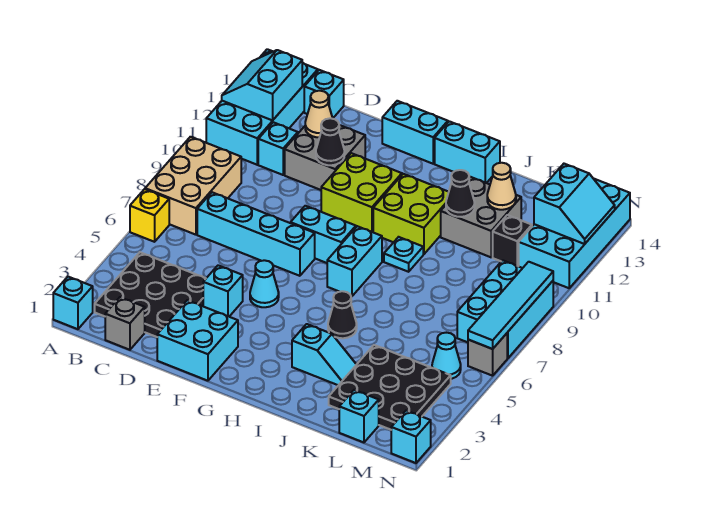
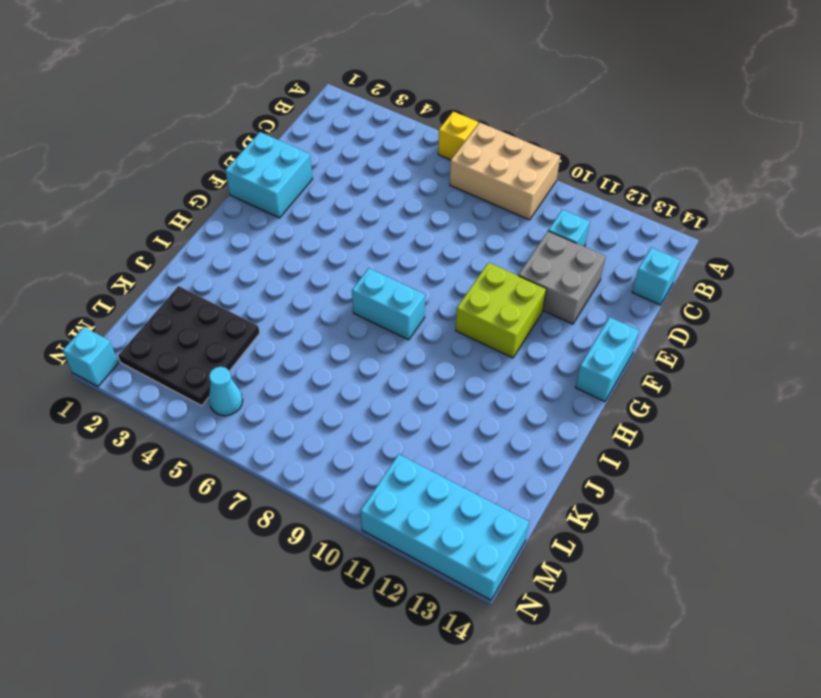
none -> cyan brick A1 level 1
none -> cyan brick A11:B14 level 1
none -> black plate B2:D4 level 1
none -> grey brick C1 level 1

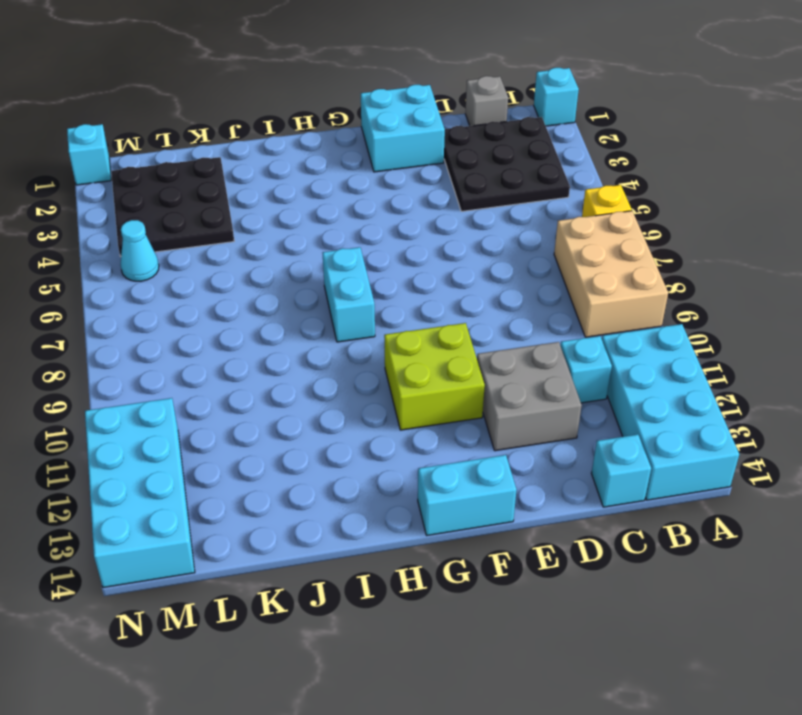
none -> cyan brick C7:F7 level 1
none -> cyan brick E4 level 1
none -> cyan cone F5 level 1
none -> cyan brick F8:G8 level 1

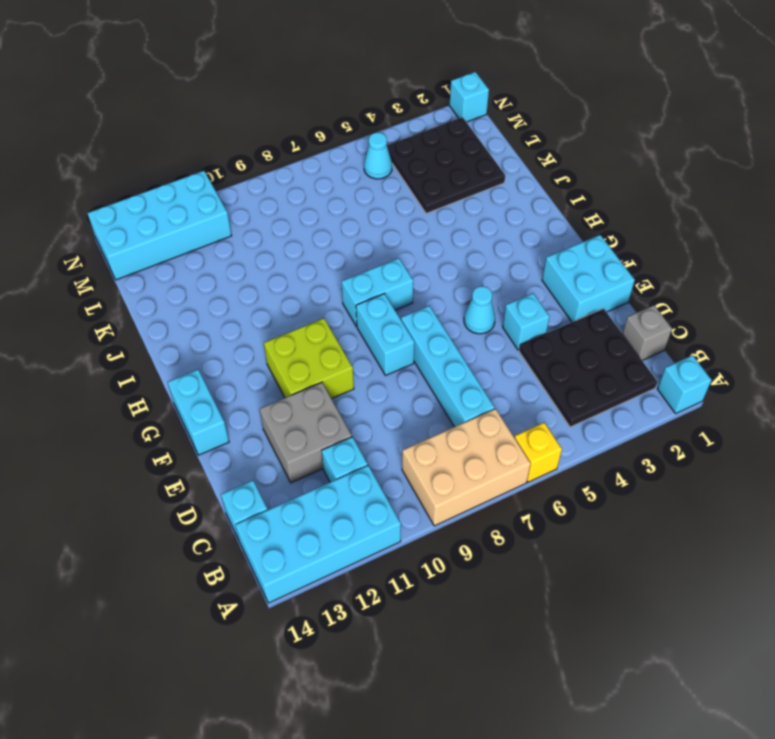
none -> lime brick H10:I11 level 1
none -> cyan brick H14:I14 level 1
none -> cyan slope I3:J3 level 1 top I
none -> black cone I5 level 1

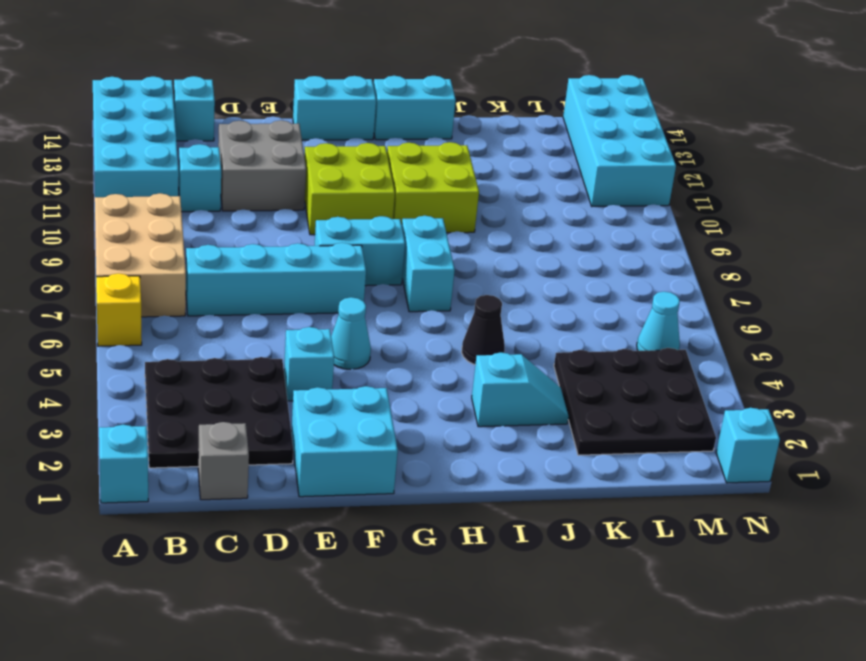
none -> cyan plate I9 level 1
none -> grey brick J11:K12 level 1
none -> cyan brick L1 level 1
none -> black brick L11 level 1

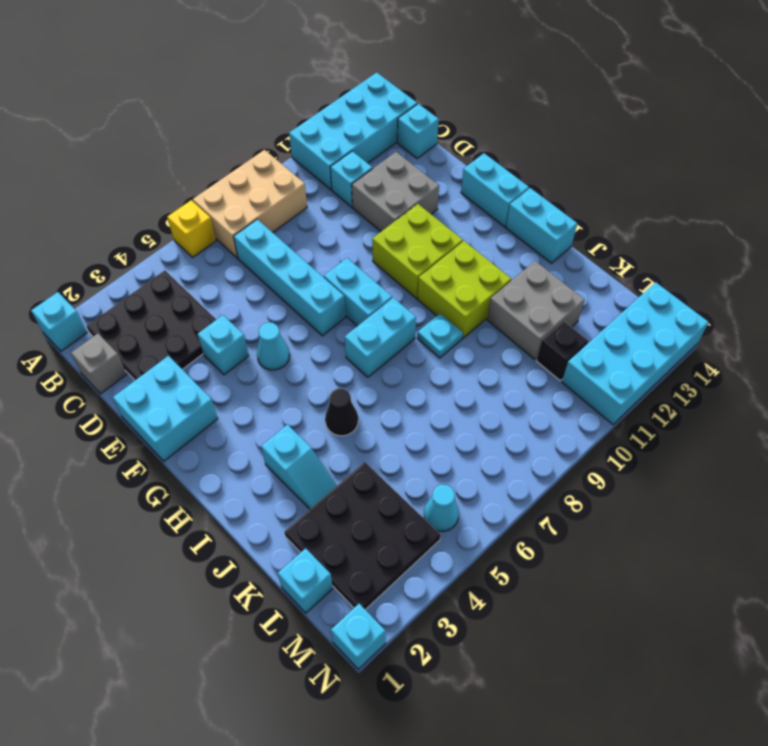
none -> cyan brick M7:N9 level 1
none -> grey brick N6 level 1
none -> cyan slope A12:B13 level 2 top B
none -> tan cone D12 level 2

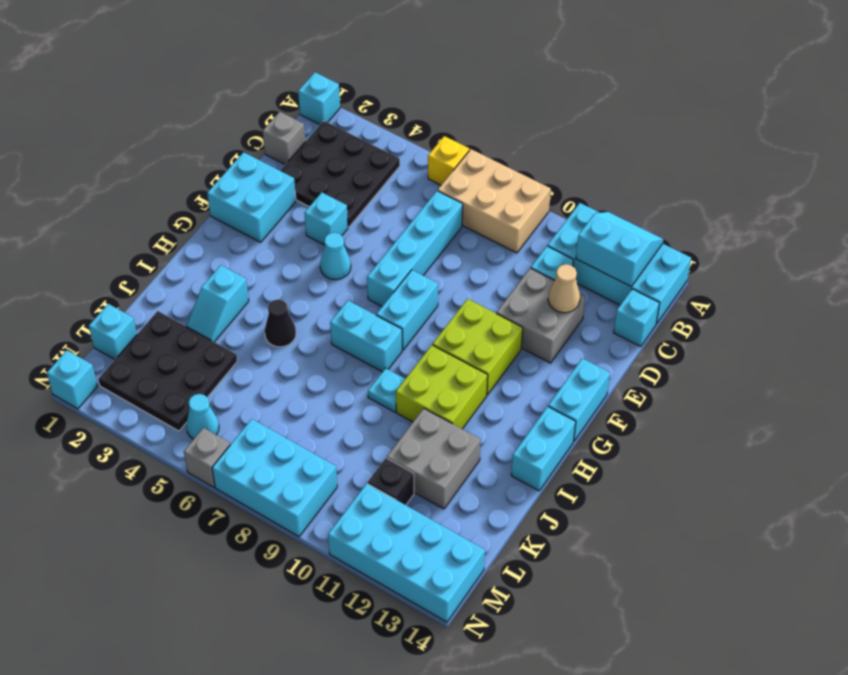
none -> black cone E11 level 2
none -> black cone J11 level 2
none -> tan cone K12 level 2
none -> cyan slope M12:N13 level 2 top M

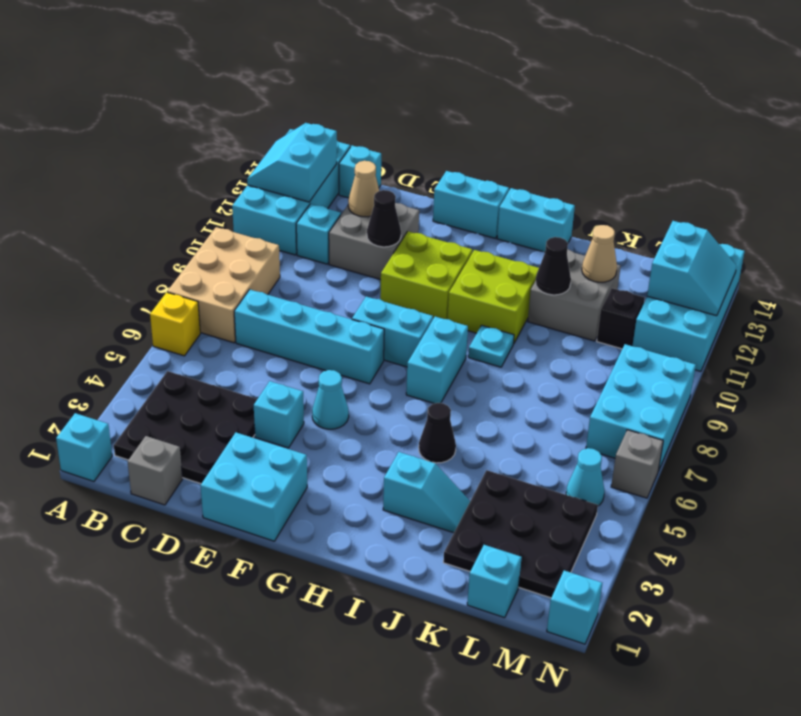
none -> cyan tile N6:N9 level 2

